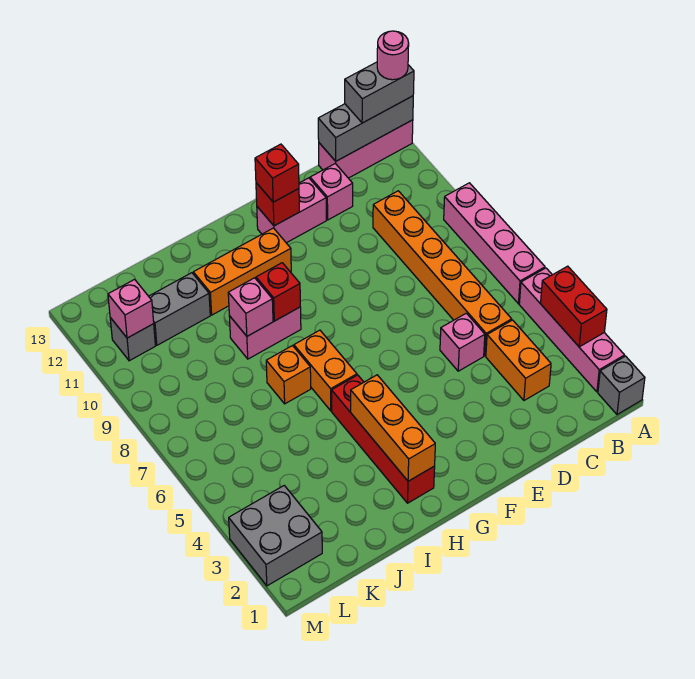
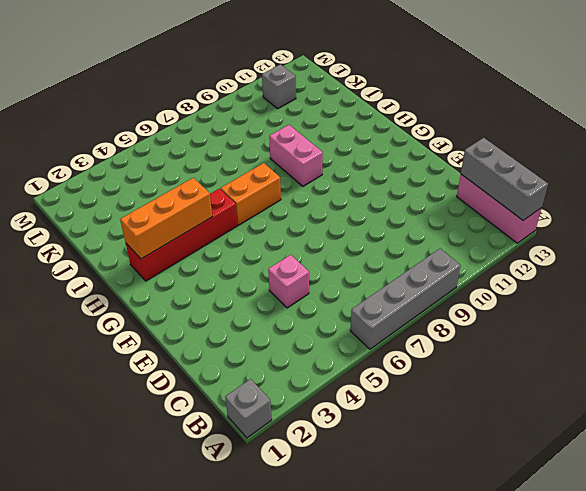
grey brick A6:A9 level 1 -> pink brick A6:A9 level 1
none -> pink brick A2:A5 level 1
none -> orange brick C3:C4 level 1
none -> orange brick C5:C10 level 1

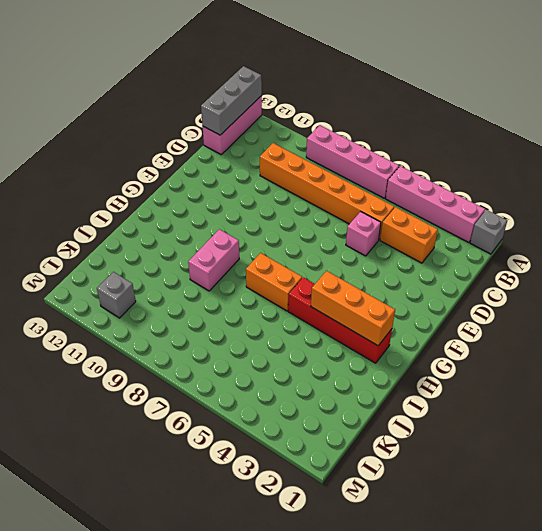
none -> pink brick D12 level 1
none -> pink brick E12:F12 level 1
none -> orange brick G11:I11 level 1

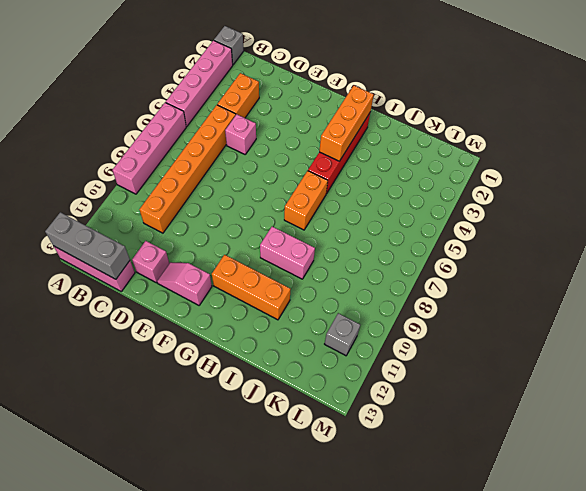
pink slope E12:F12 level 1 top F -> pink brick E12:F12 level 1
none -> orange brick I7 level 1
none -> grey brick J11:K11 level 1
none -> grey brick L2:M3 level 1

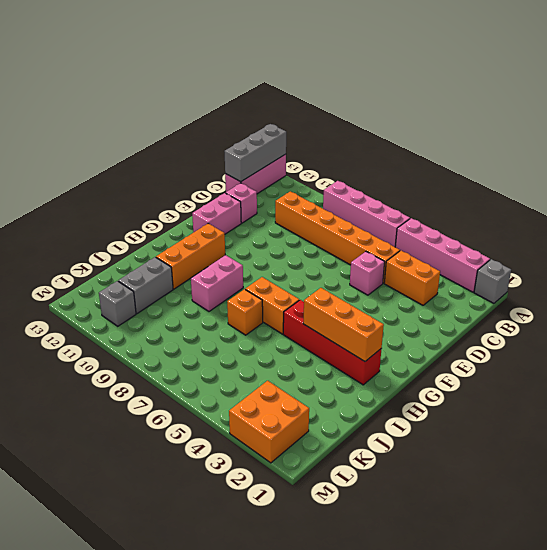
orange brick L2:M3 level 1 -> grey brick L2:M3 level 1
none -> red brick A3:A4 level 2
none -> red brick F12 level 2
none -> red brick H9 level 2

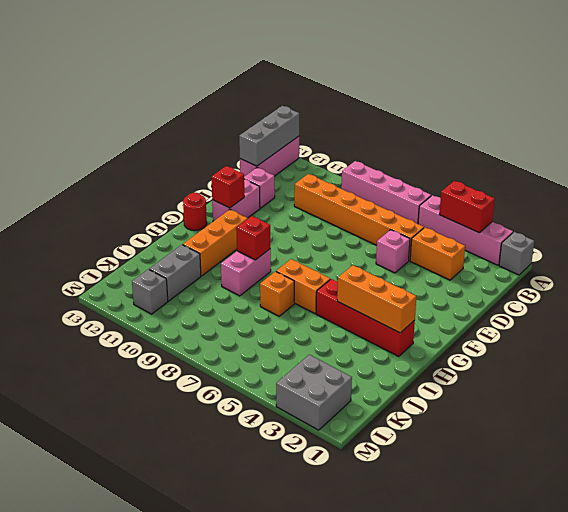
red round brick G13 level 1 -> none
none -> pink brick I9 level 2
none -> pink brick L11 level 2
none -> grey brick A13:B13 level 3

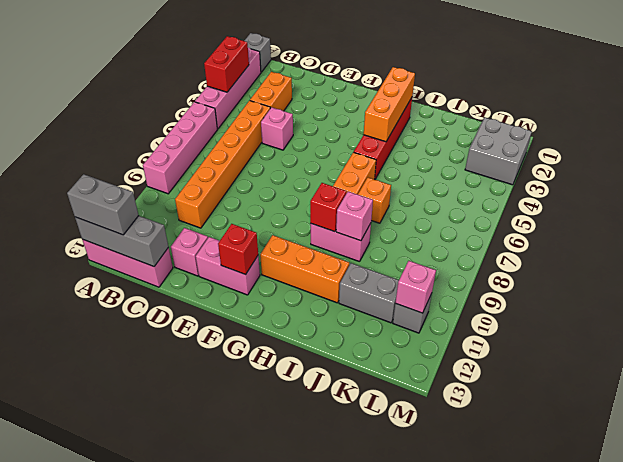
none -> red brick F12 level 3
none -> pink round brick A13 level 4

